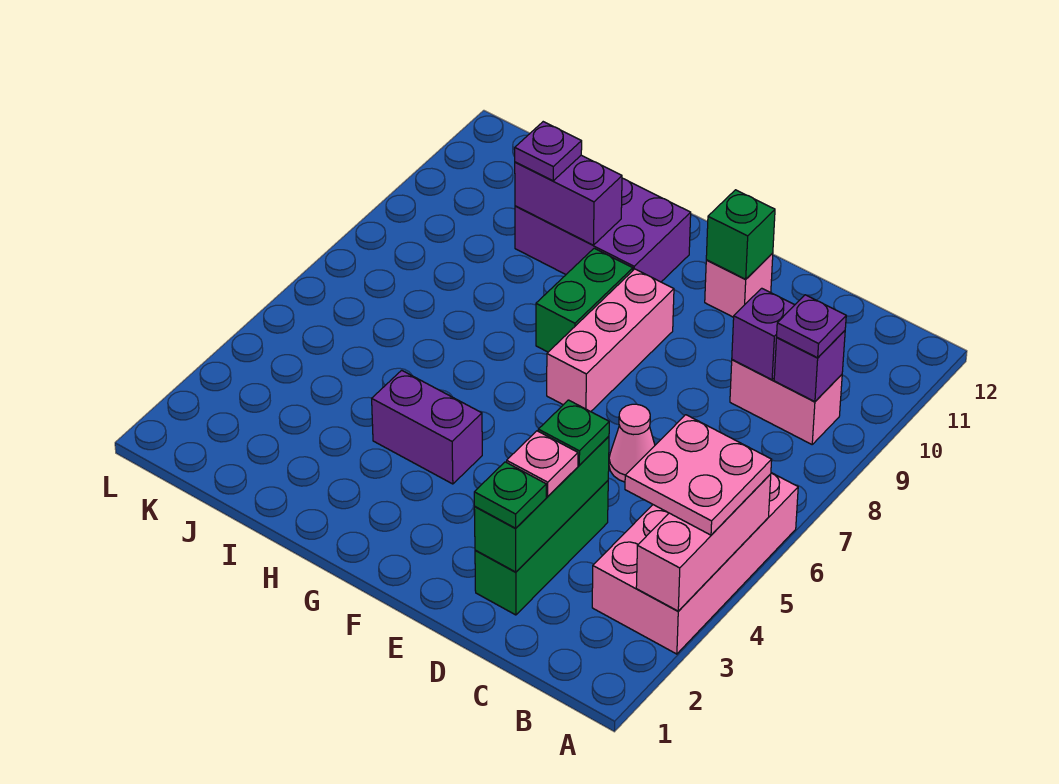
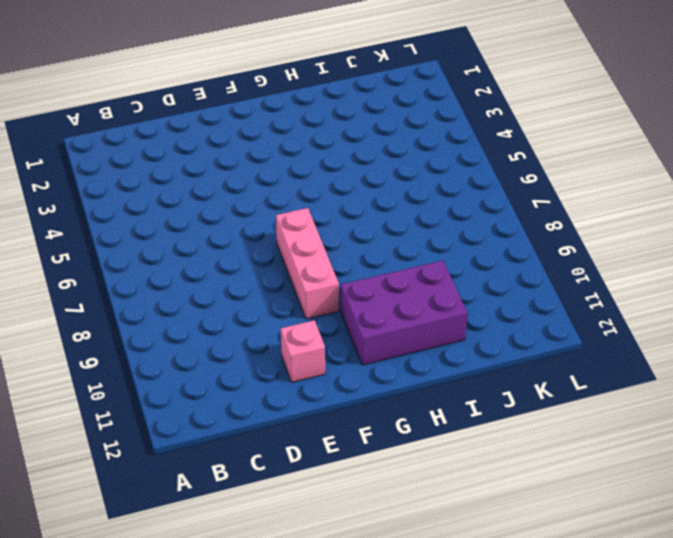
none -> pink brick A3:B6 level 1
none -> pink brick B9:C9 level 1
none -> green brick D2:D4 level 1

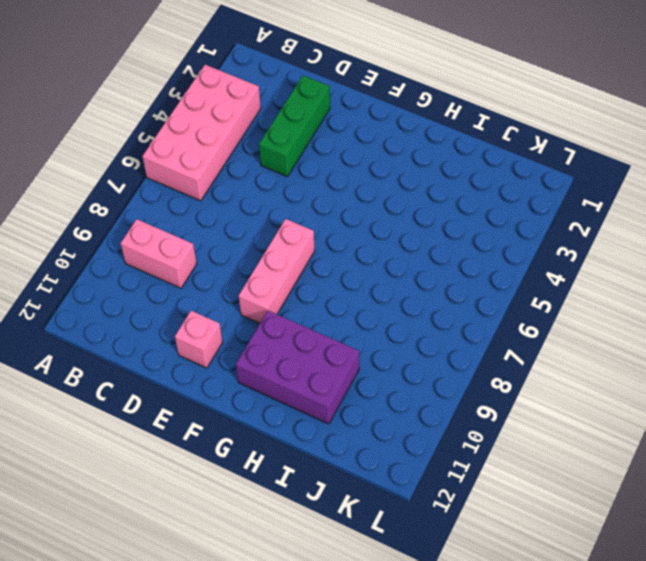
none -> pink cone D6 level 1
none -> purple brick G4:H4 level 1
none -> green brick G8:G9 level 1

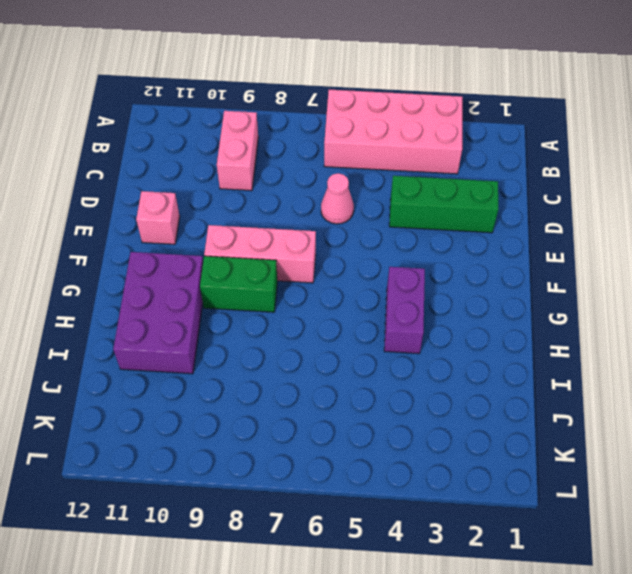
none -> pink brick A3:A5 level 2
none -> purple brick B9 level 2
none -> purple brick C9 level 2

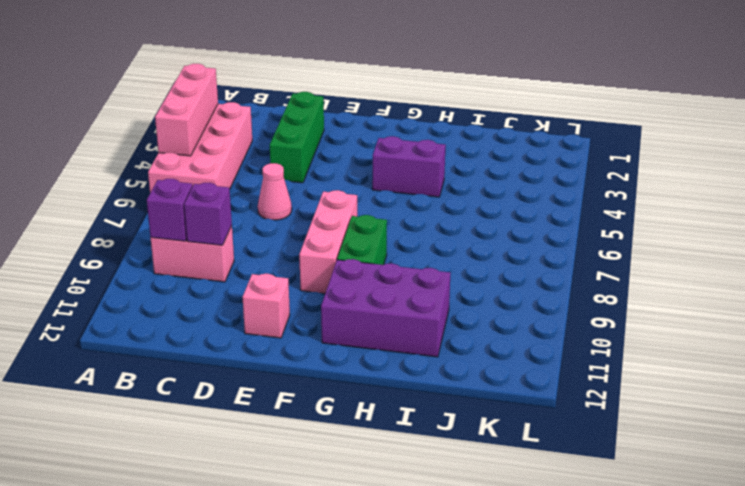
none -> green brick D2:D4 level 2
none -> green brick E11 level 2
none -> purple brick H10:I10 level 2

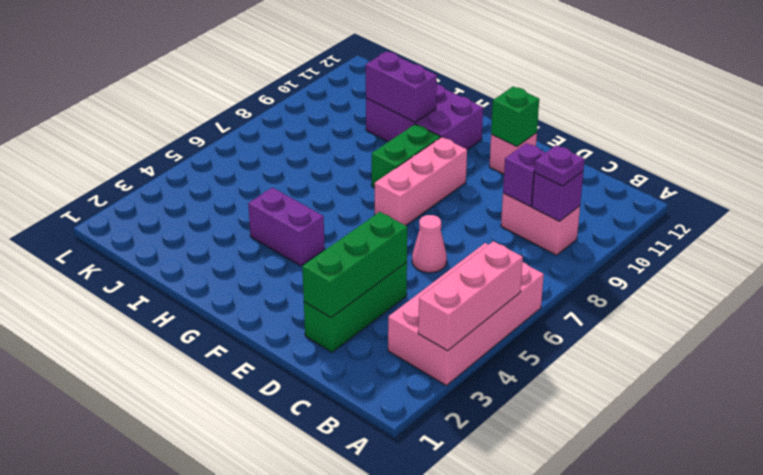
none -> pink plate A4:B5 level 3
none -> green plate D2 level 3
none -> pink plate D3 level 3

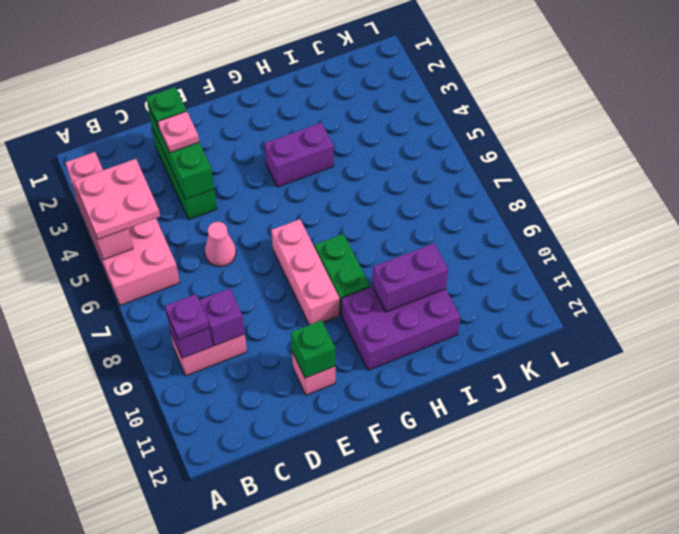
none -> green plate D4 level 3
none -> purple plate I10 level 3

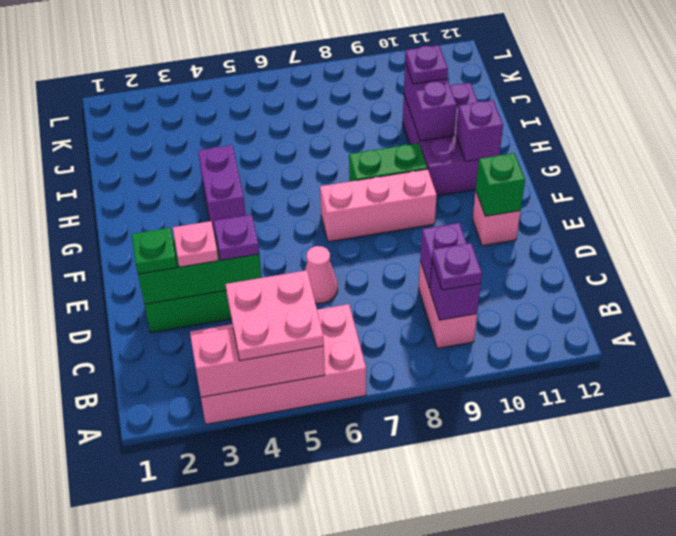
purple plate D4 level 3 -> green plate D4 level 3
purple brick G11 level 2 -> none

